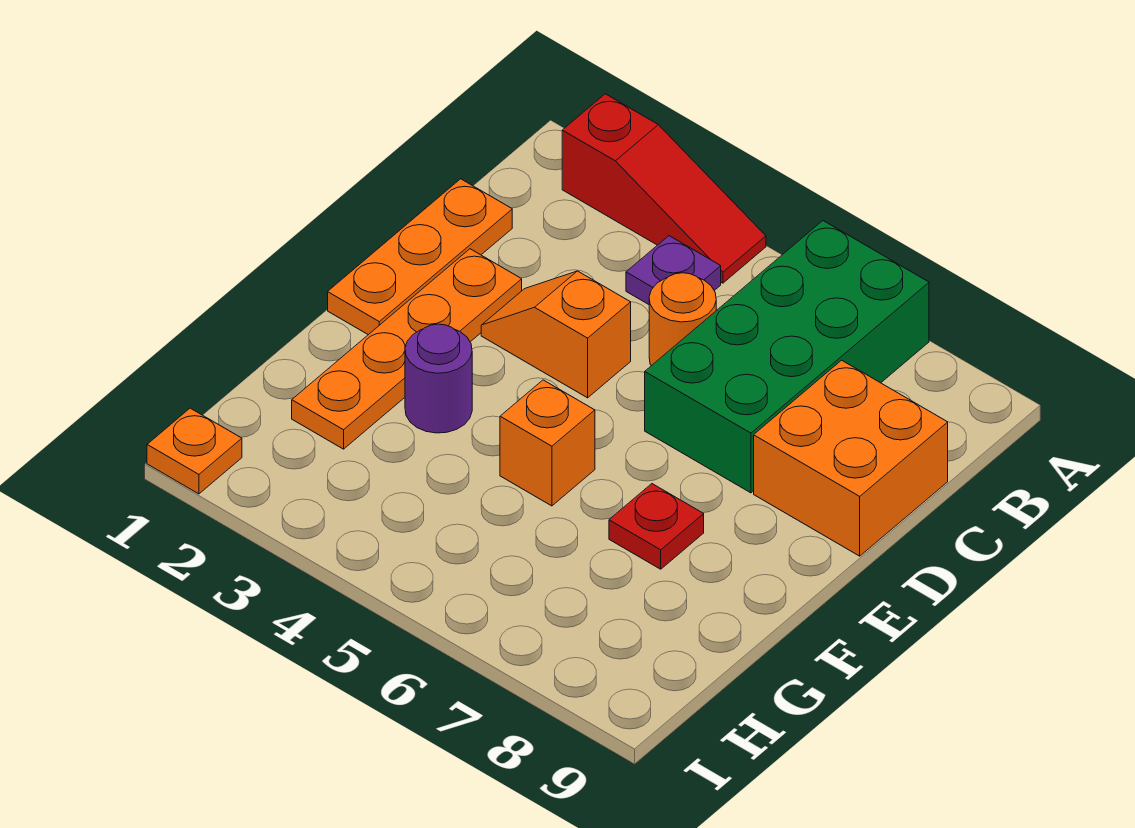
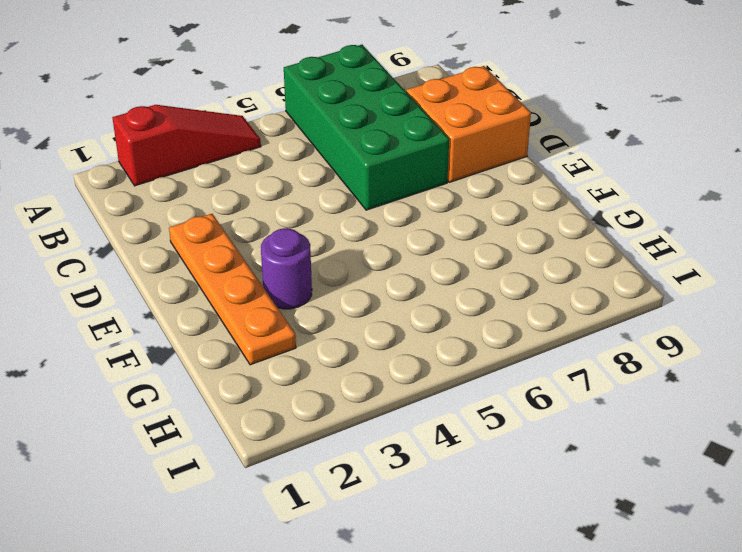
none -> purple plate B4 level 1
none -> orange plate C1:E1 level 1
none -> orange round brick C5 level 1

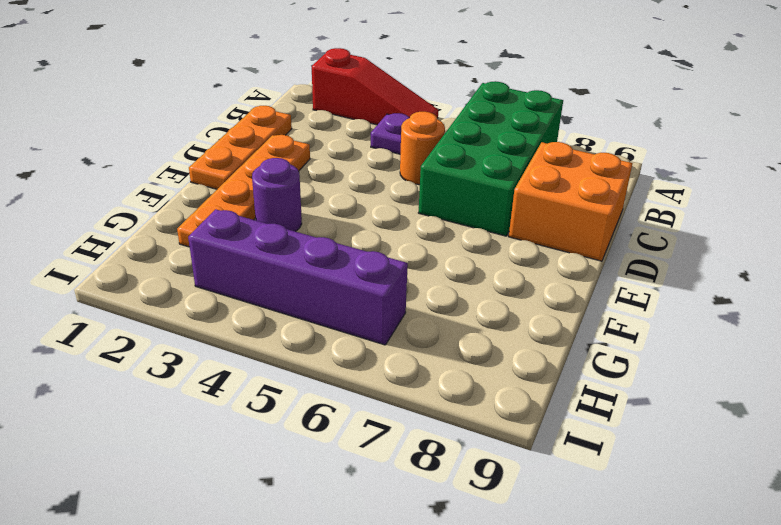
purple brick H3:H6 level 1 -> none
none -> orange slope D3:D4 level 1 top 4
none -> orange brick F5 level 1
none -> red plate F7 level 1

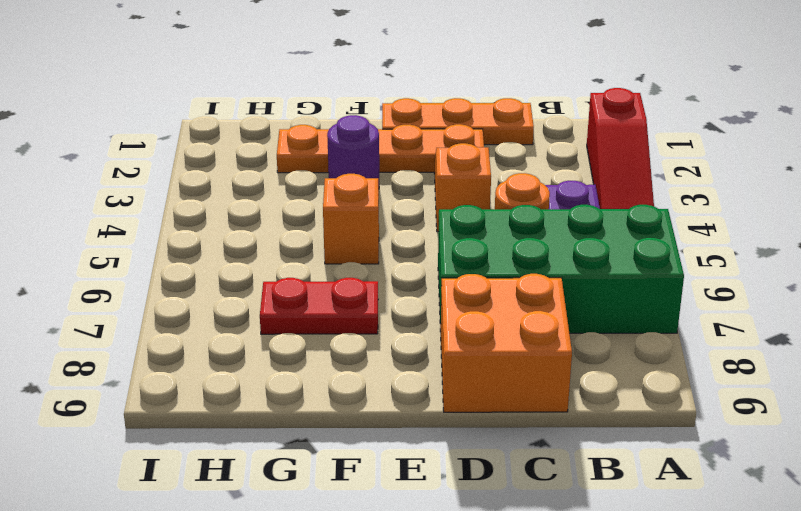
red plate F7:G7 level 1 -> red plate F7 level 1
none -> orange plate I1 level 1

